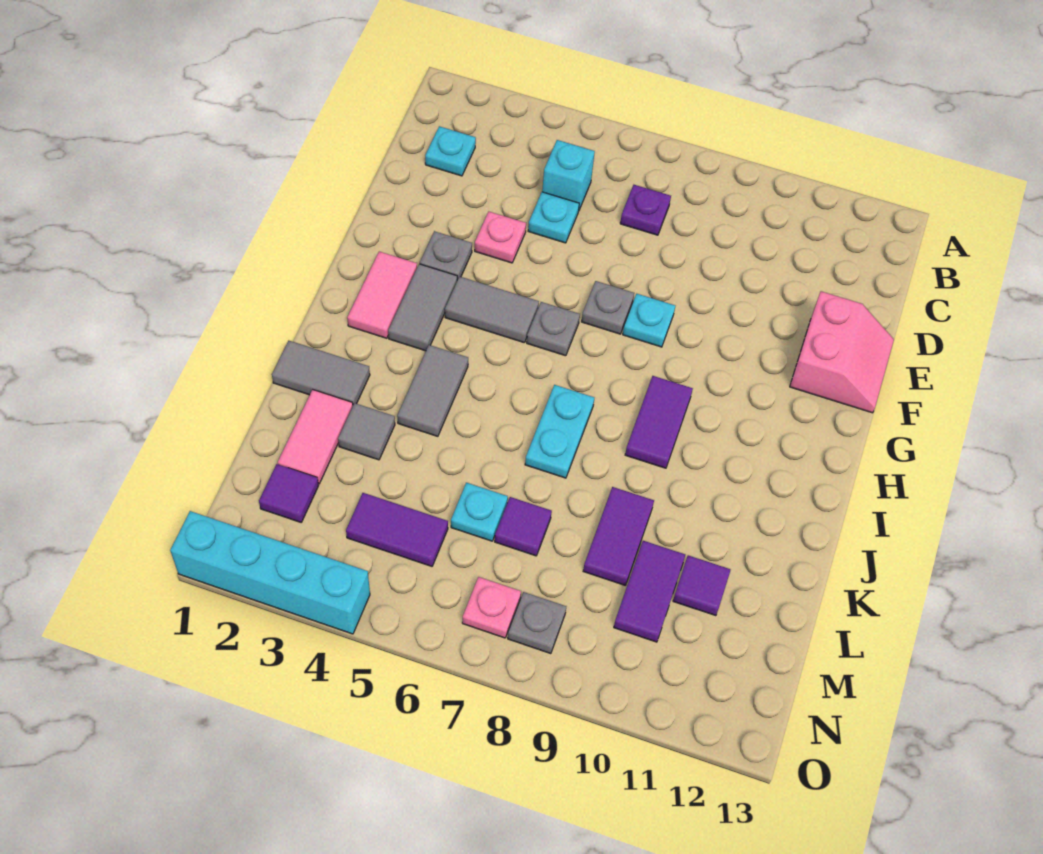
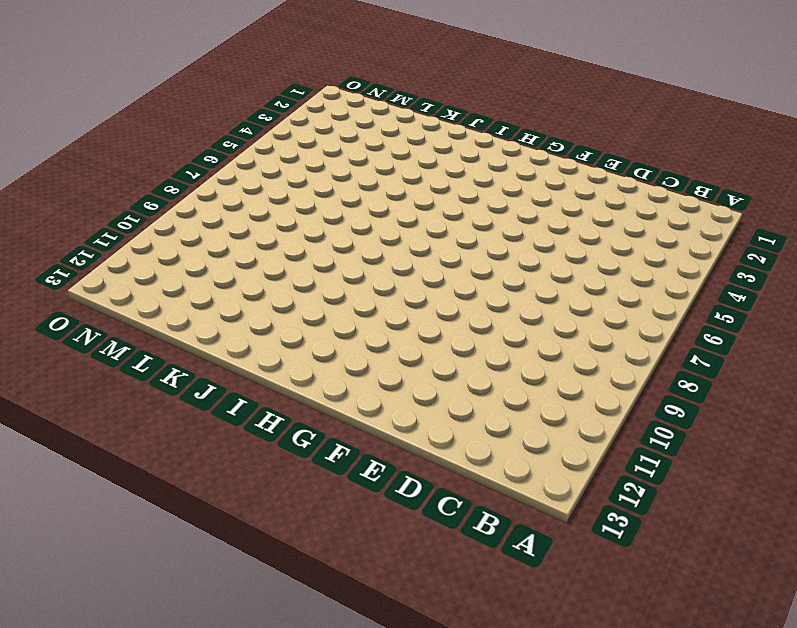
none -> cyan plate C2 level 1
none -> cyan brick C5 level 1
none -> purple plate C7 level 1

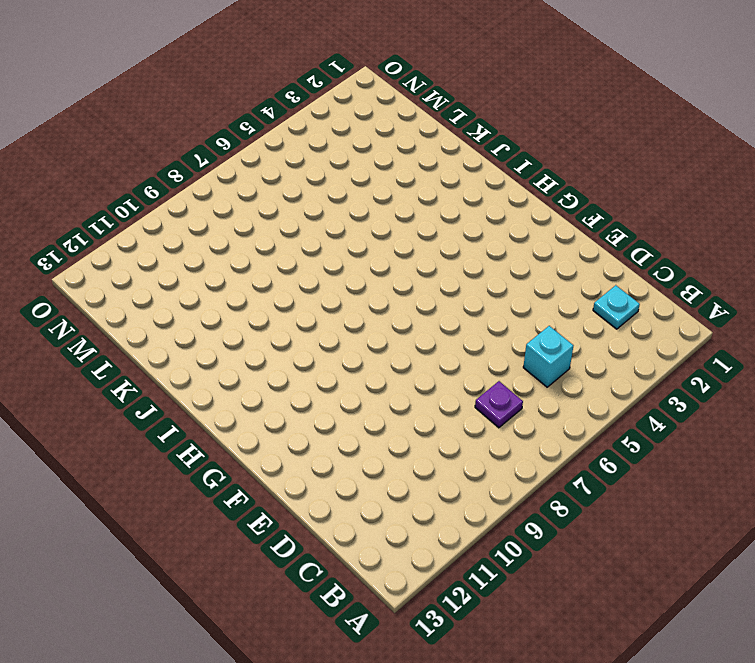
none -> cyan plate D5 level 1
none -> pink plate E4 level 1
none -> pink slope E12:F13 level 1 top 12

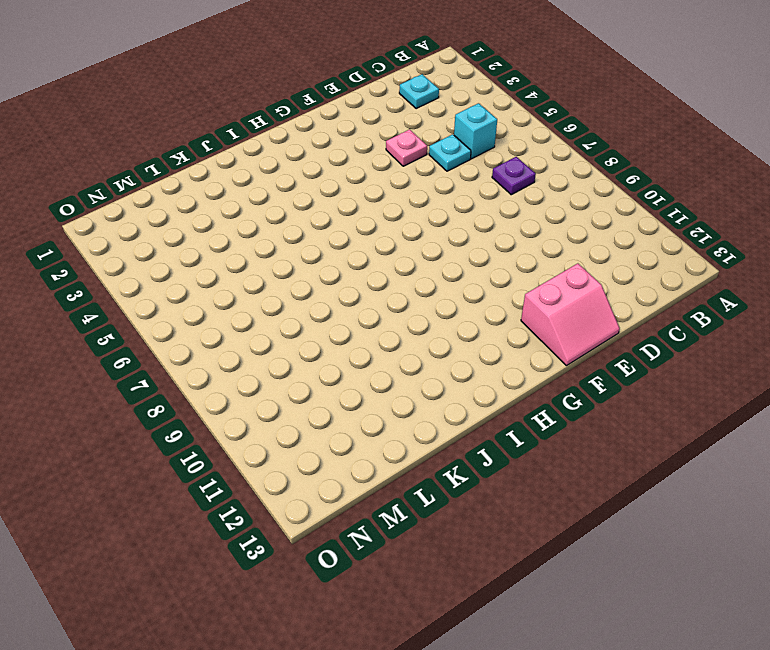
none -> grey plate F3 level 1
none -> grey plate F7 level 1
none -> cyan plate F8 level 1

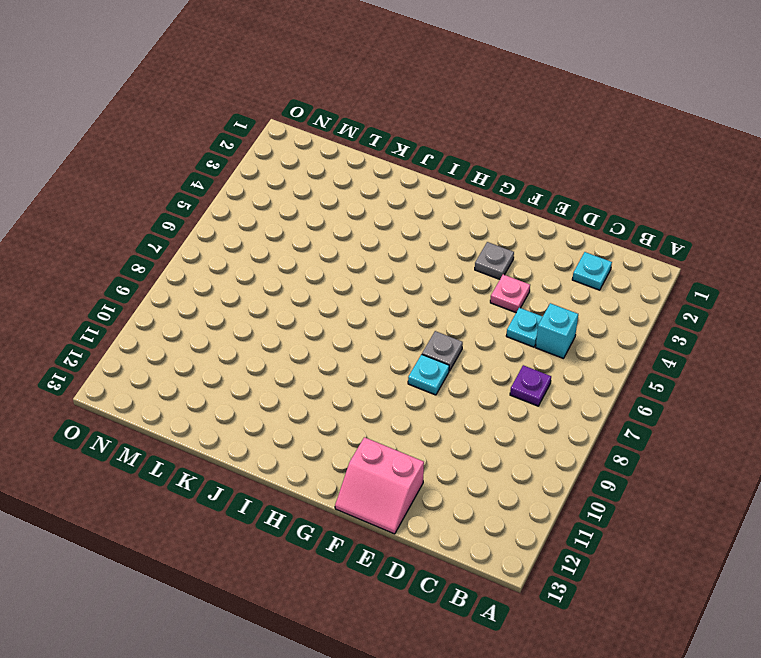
none -> pink tile G2:H2 level 1
none -> grey tile G3:H3 level 1
none -> grey tile G4:G5 level 1

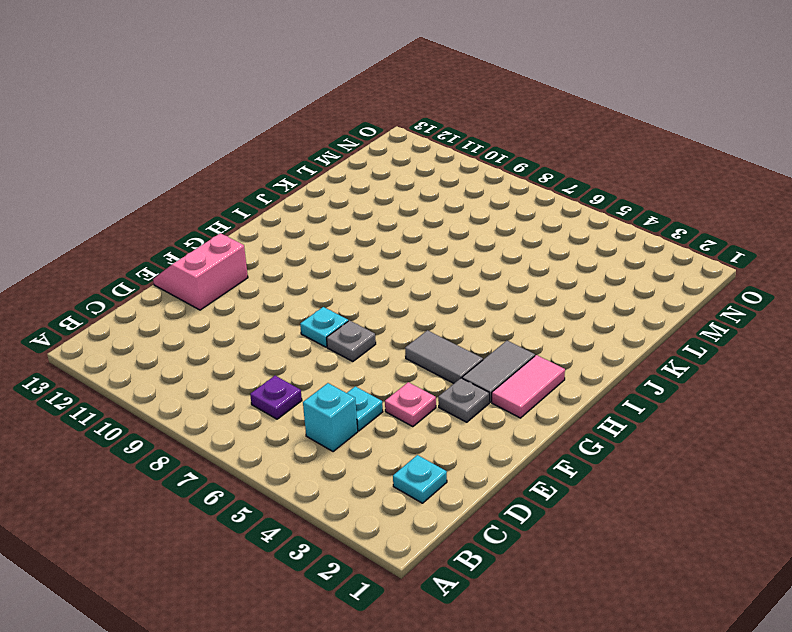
none -> grey plate G6 level 1
none -> purple tile H9:I9 level 1
none -> grey tile I4:J4 level 1

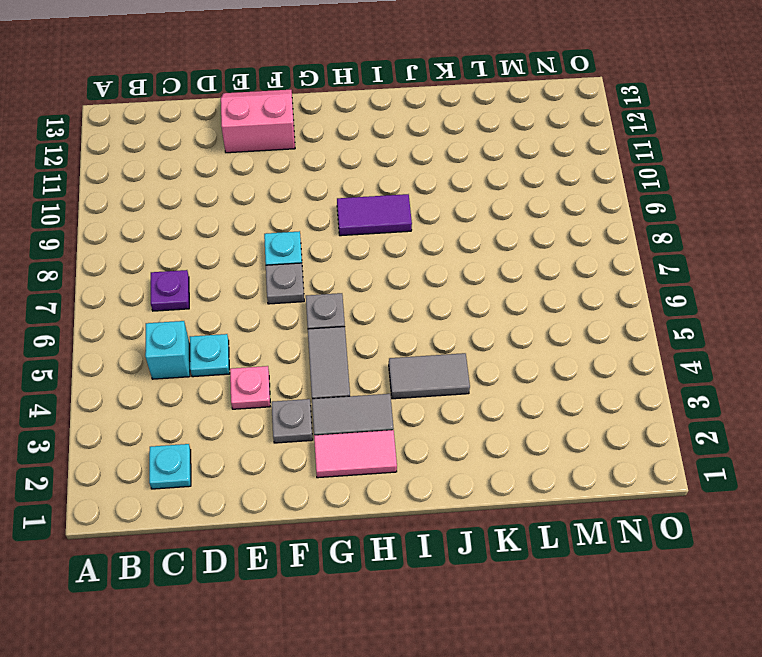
none -> cyan plate I7:J7 level 1
none -> grey tile J1:J2 level 1
none -> pink tile K2:L2 level 1

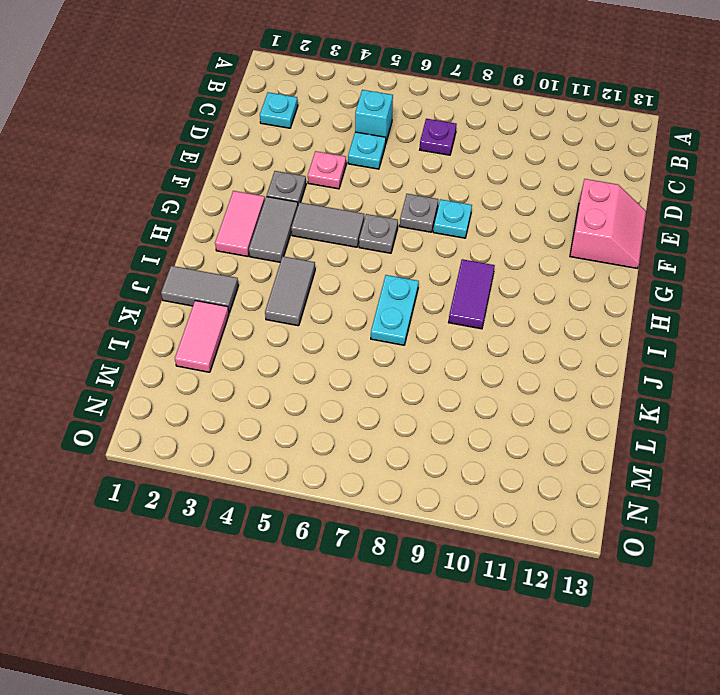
none -> grey tile K3 level 1
none -> purple tile K9:L9 level 1
none -> cyan plate L6 level 1

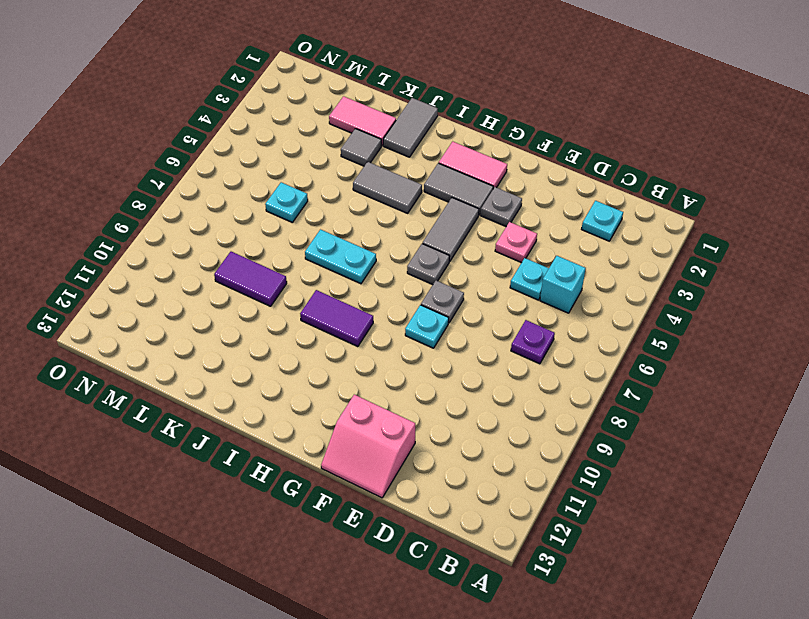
none -> purple tile L7 level 1
none -> purple tile L10:M10 level 1
none -> purple tile L11 level 1

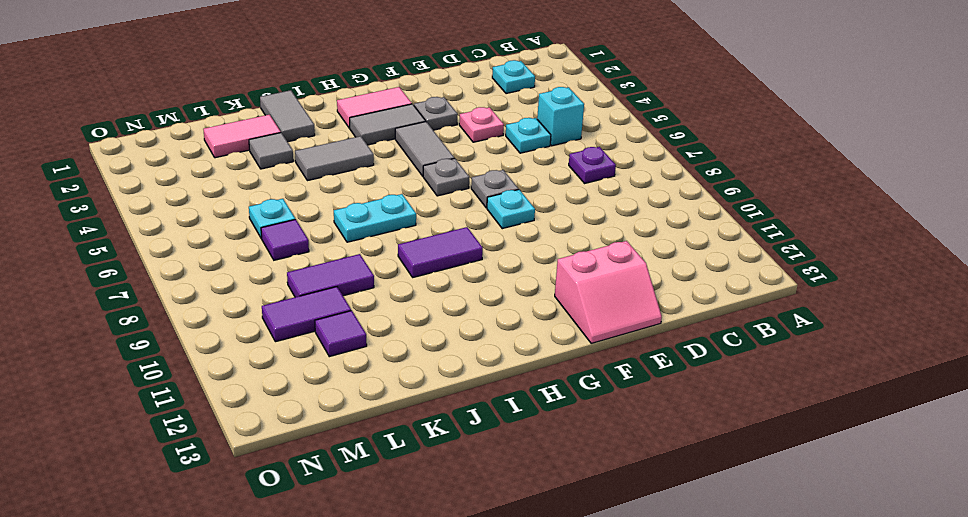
none -> purple tile M2 level 1
none -> purple tile M4:M5 level 1
none -> pink plate N7 level 1

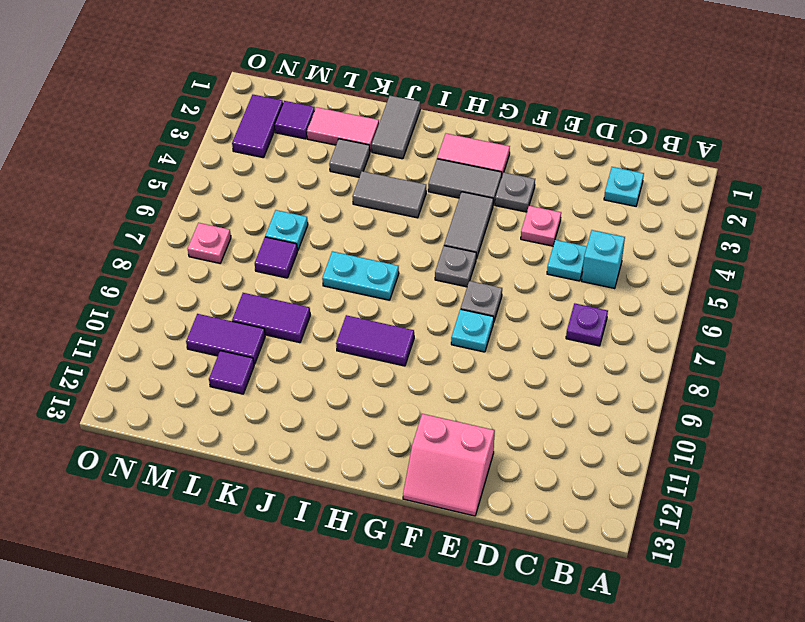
purple tile N2:N3 level 1 -> purple tile M4:M5 level 1
none -> grey plate N8 level 1
none -> cyan brick O1:O4 level 1

